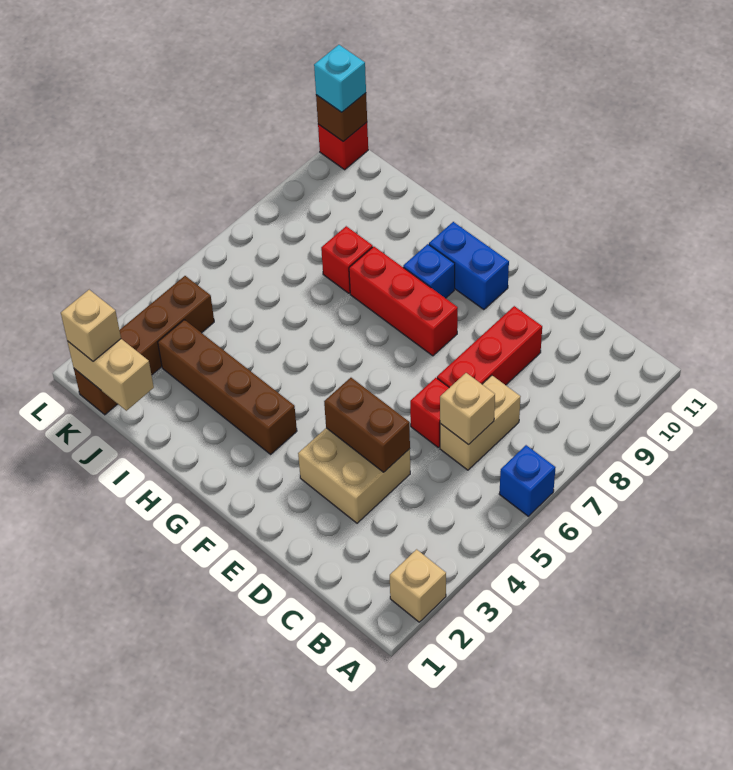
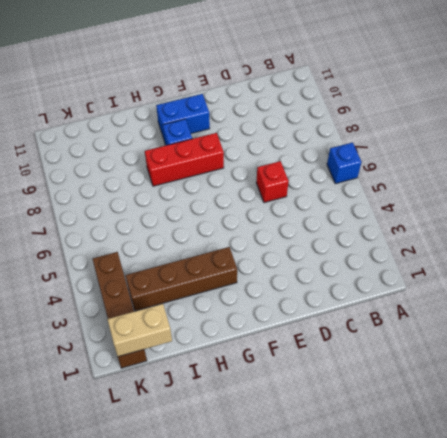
none -> tan brick A2 level 1
none -> tan brick C6:C7 level 1
none -> tan brick D3:E4 level 1

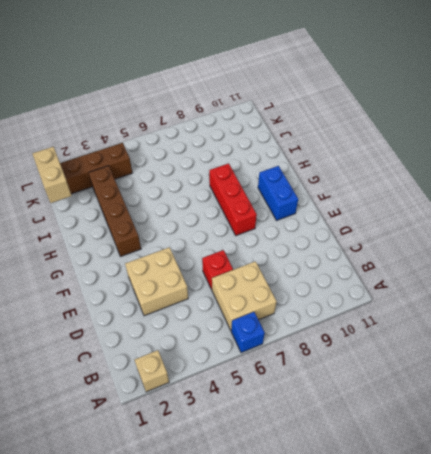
tan brick B6:C7 level 1 -> tan brick C6:C7 level 1
none -> red brick D7:D9 level 1
none -> blue brick G9 level 1
none -> red brick I8 level 1

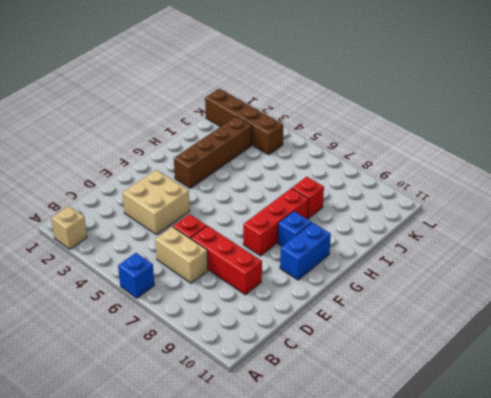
none -> red brick L11 level 1
none -> tan brick C6 level 2
none -> brown brick D4:E4 level 2

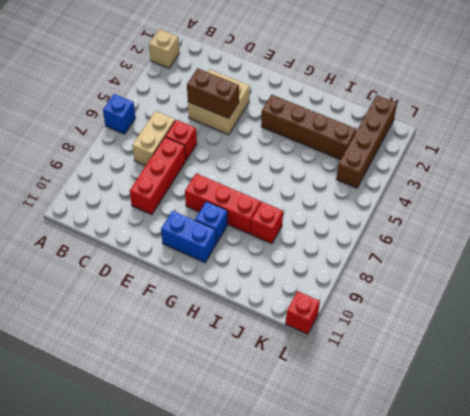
none -> tan brick C6 level 2
none -> tan brick J1:K1 level 2
none -> brown brick L11 level 2

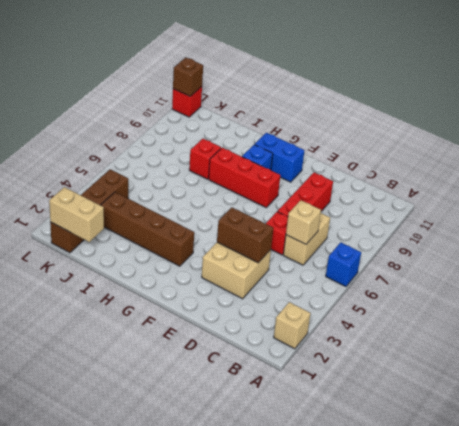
none -> tan brick K1 level 3
none -> cyan brick L11 level 3

